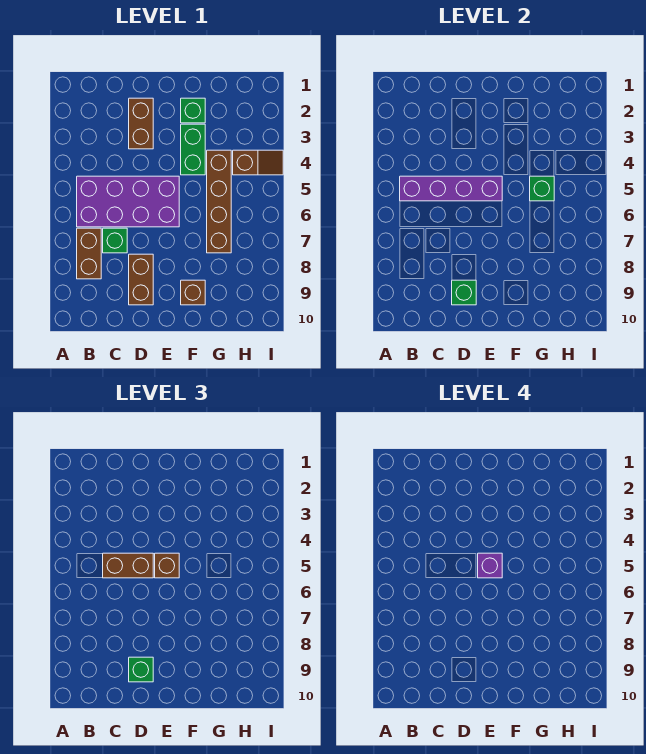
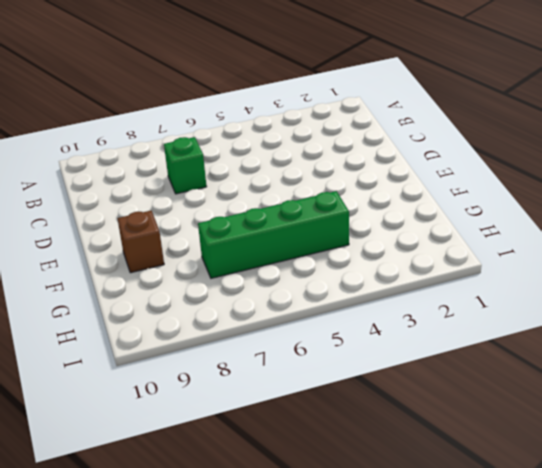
green brick G4:G7 level 1 -> brown brick G4:G7 level 1
none -> purple brick B5:E6 level 1
none -> brown brick B7:B8 level 1
none -> brown brick D2:D3 level 1

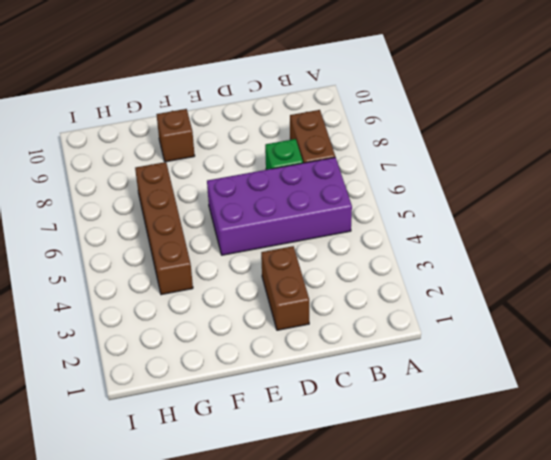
none -> brown brick D8:D9 level 1
none -> green brick F2 level 1
none -> green brick F3:F4 level 1

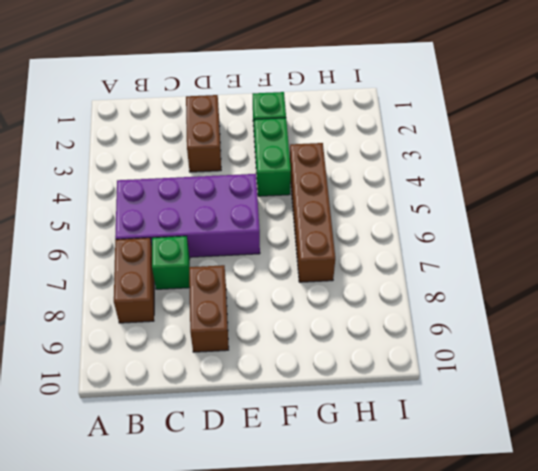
none -> brown brick F9 level 1
none -> brown slope H4:I4 level 1 top H
none -> purple brick B5:E5 level 2

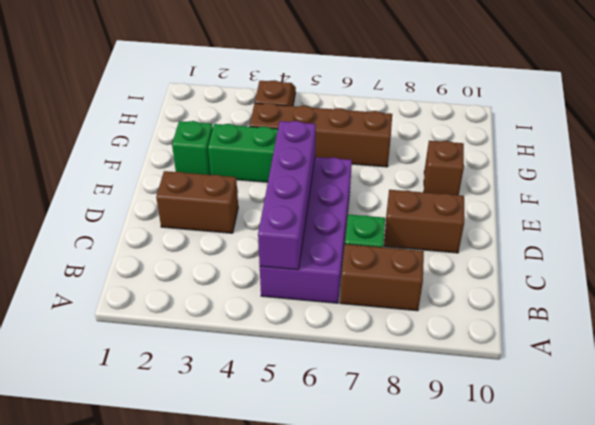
none -> green brick D9 level 2
none -> green brick G5 level 2
none -> brown brick C5:D5 level 3

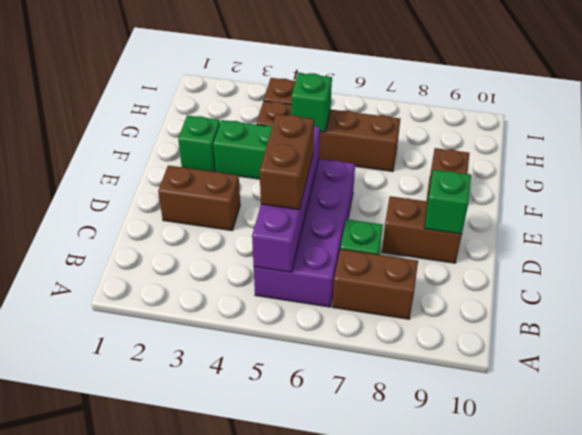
none -> green brick D9 level 3
none -> brown brick E5 level 3
none -> purple brick E5 level 4

